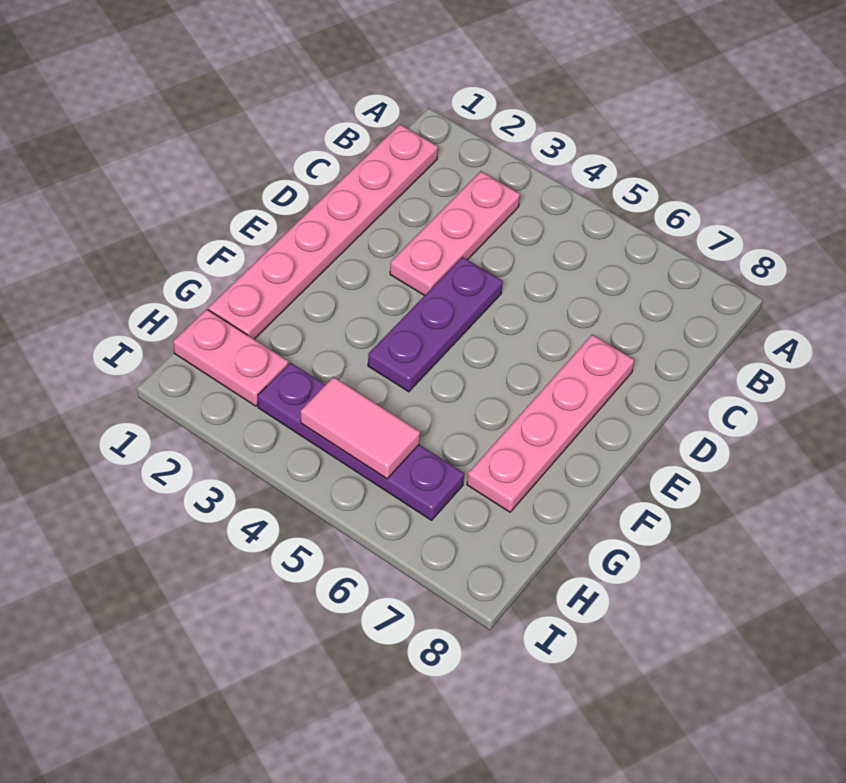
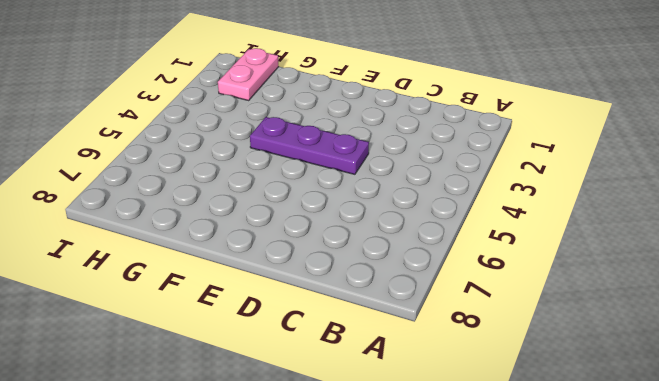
none -> pink plate B1:G1 level 1
none -> pink plate B3:D3 level 1

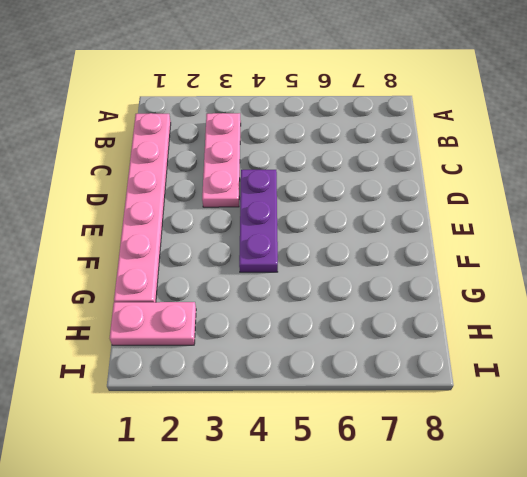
none -> pink plate D7:G7 level 1
none -> purple plate H3:H6 level 1

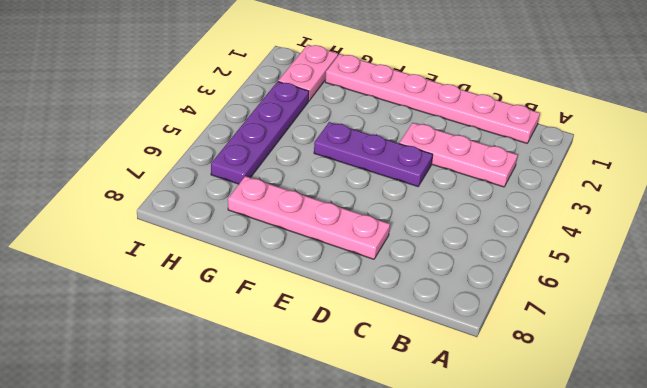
none -> pink tile H4:H5 level 2

